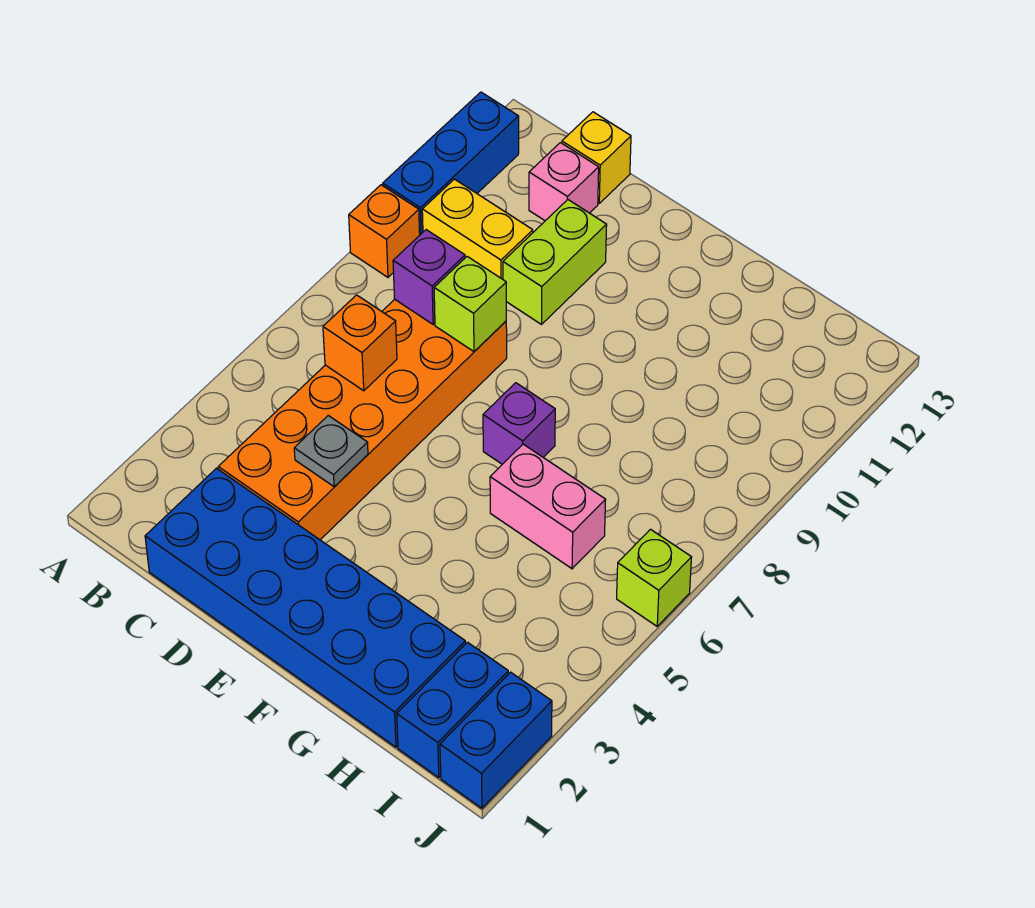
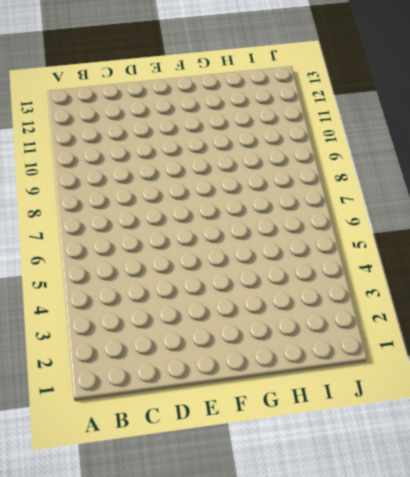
none -> orange brick A9 level 1
none -> blue brick A10:A12 level 1
none -> yellow brick B10:C10 level 1

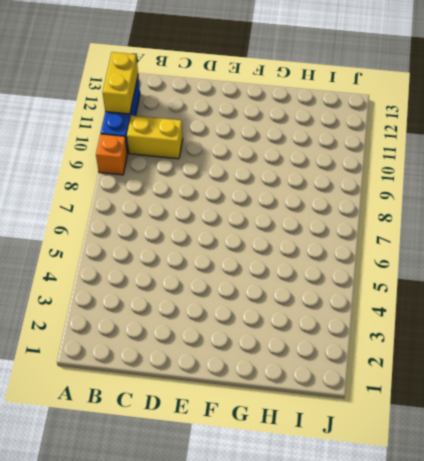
yellow brick A11:A12 level 2 -> none
none -> blue brick C1:H2 level 1
none -> orange brick C3:D8 level 1
none -> pink brick C12 level 1

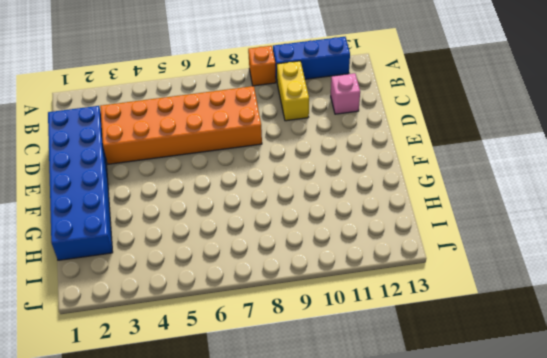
none -> yellow brick C13 level 1
none -> lime brick D10:D11 level 1
none -> purple brick F7 level 1

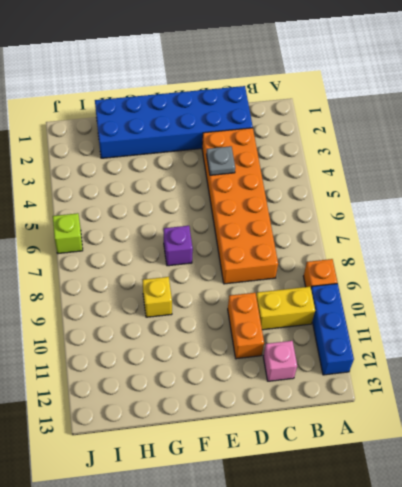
orange brick D10:D11 level 1 -> lime brick D10:D11 level 1
yellow brick G9 level 1 -> yellow brick C13 level 1
none -> pink brick G6:H6 level 1
none -> blue brick I1:I2 level 1
none -> blue brick J1:J2 level 1

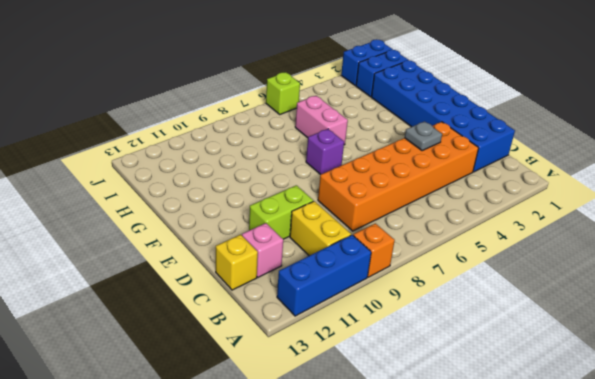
none -> orange brick C6 level 2
none -> purple brick C8 level 2
none -> lime brick D8 level 2

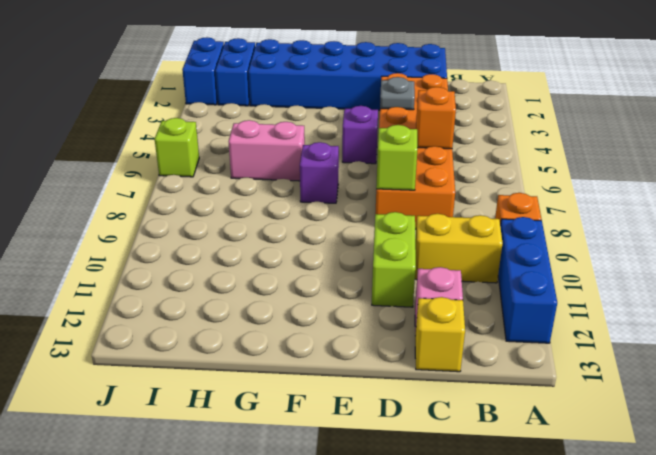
purple brick E5 level 1 -> purple brick C8 level 2

